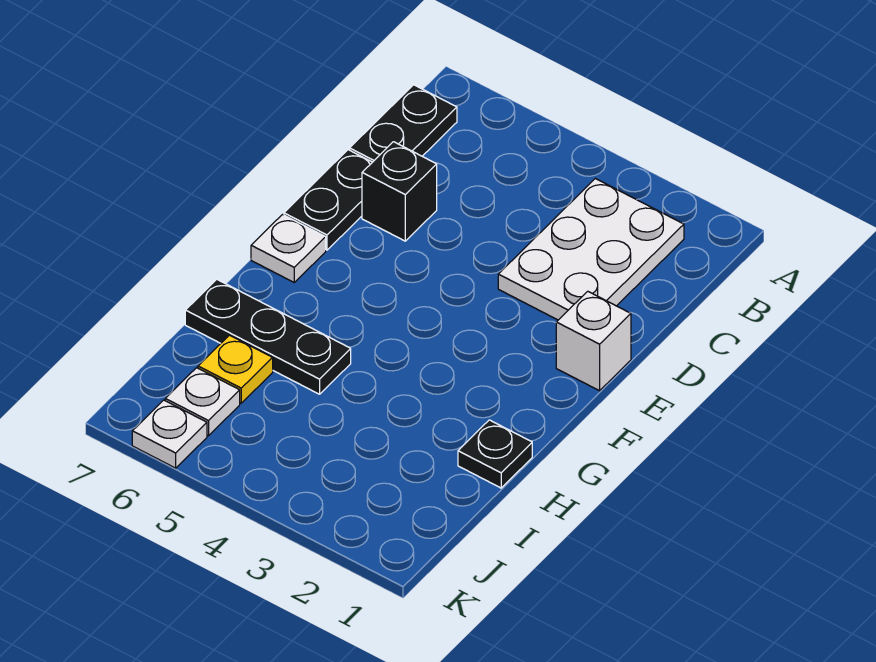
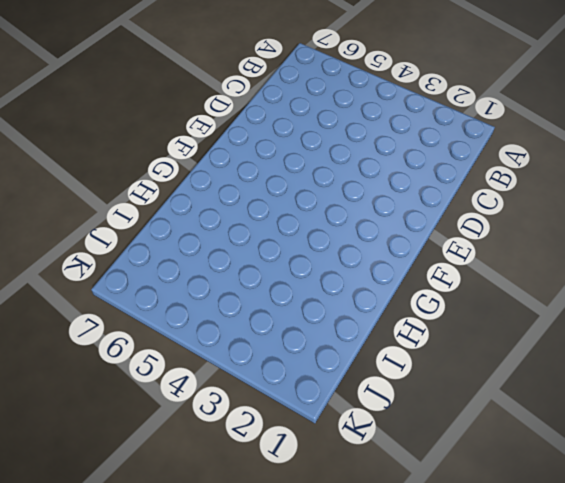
none -> white plate B2:D3 level 1
none -> black plate B7:C7 level 1

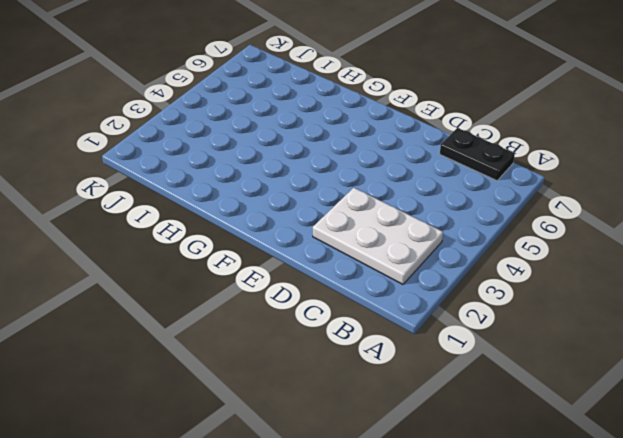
none -> black brick D6 level 1
none -> black plate D7:E7 level 1

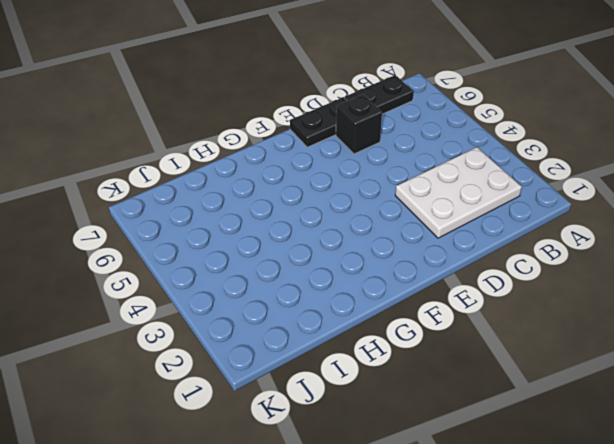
none -> white brick E1 level 1
none -> white plate F7 level 1

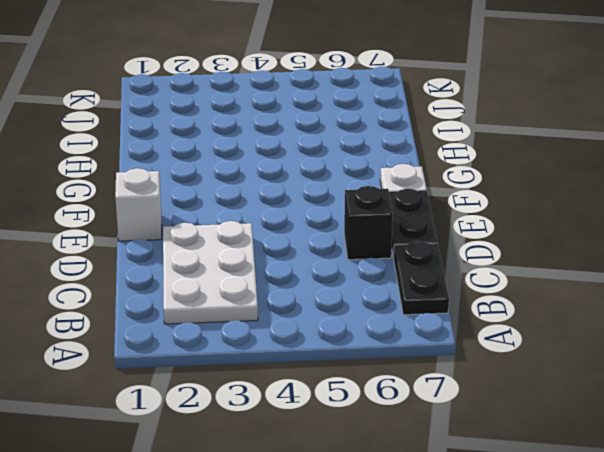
none -> black plate H1 level 1
none -> black plate H5:H7 level 1

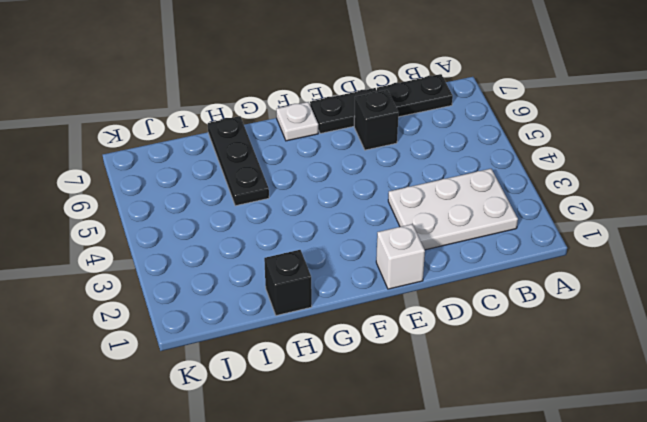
black brick H1 level 1 -> black plate H1 level 1
none -> yellow plate I6 level 1
none -> white plate J6 level 1

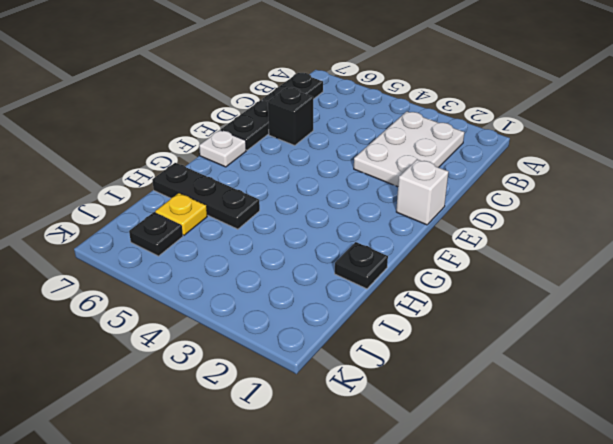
black plate J6 level 1 -> white plate J6 level 1
none -> white plate K6 level 1

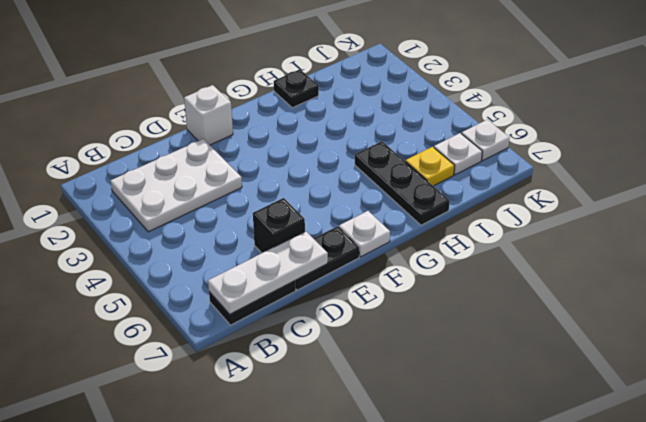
white plate B7:D7 level 2 -> none

